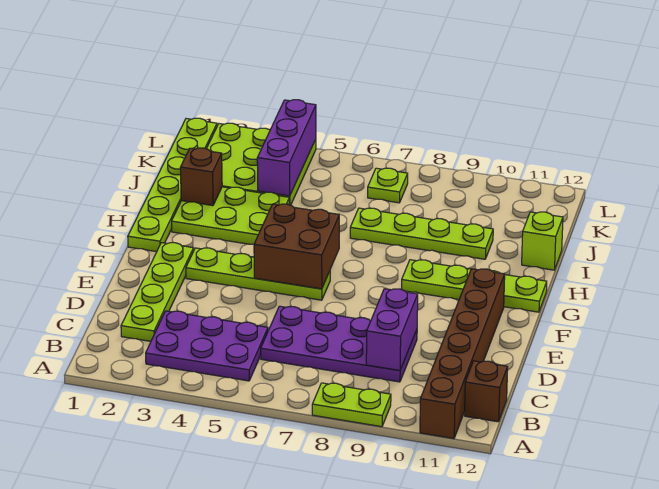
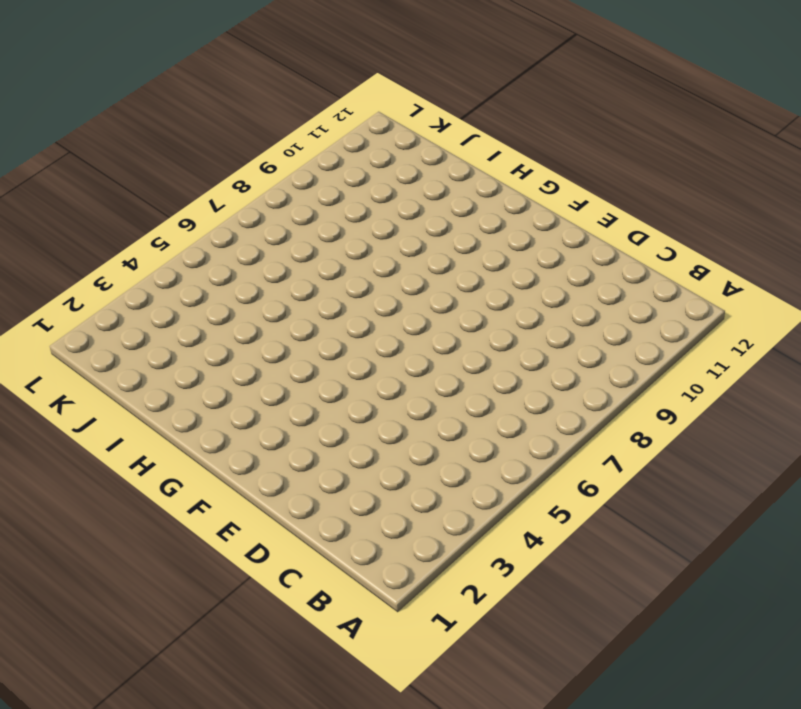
none -> lime plate A8:A9 level 1
none -> brown brick A11:F11 level 1
none -> purple plate B3:C5 level 1

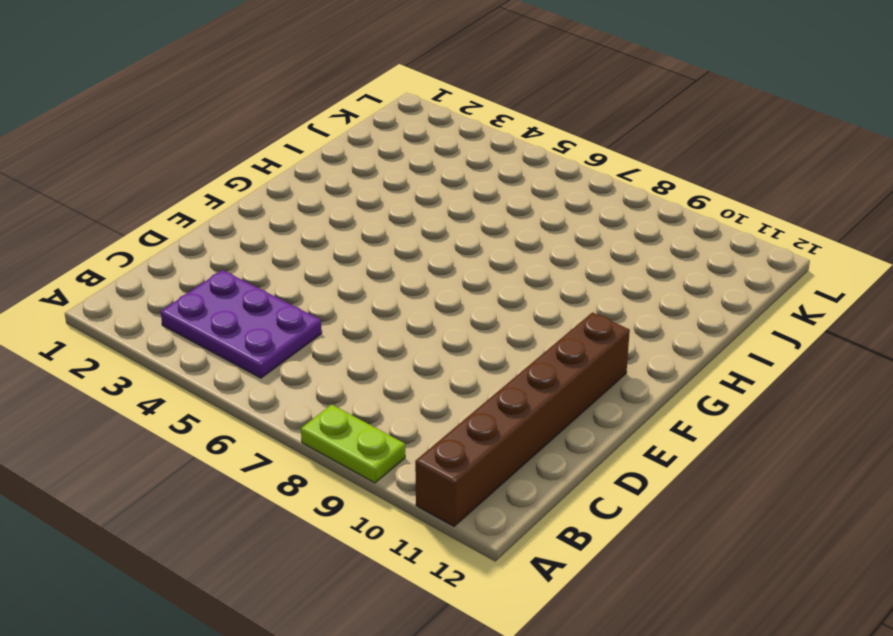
none -> brown brick B12 level 1
none -> lime plate C2:F2 level 1
none -> purple plate C6:D9 level 1

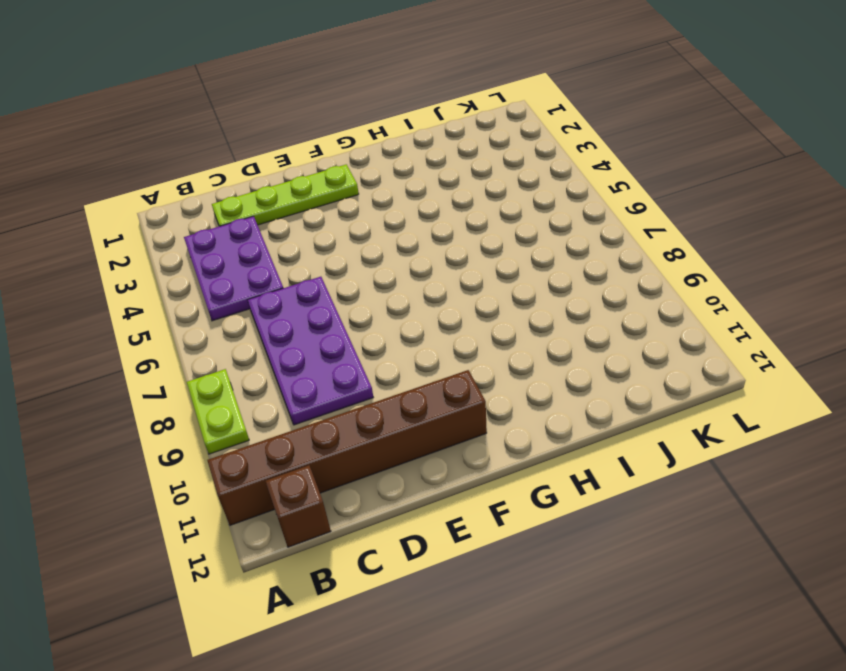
none -> lime plate F3:F6 level 1
none -> lime plate G1:L1 level 1
none -> lime plate G9:G12 level 1

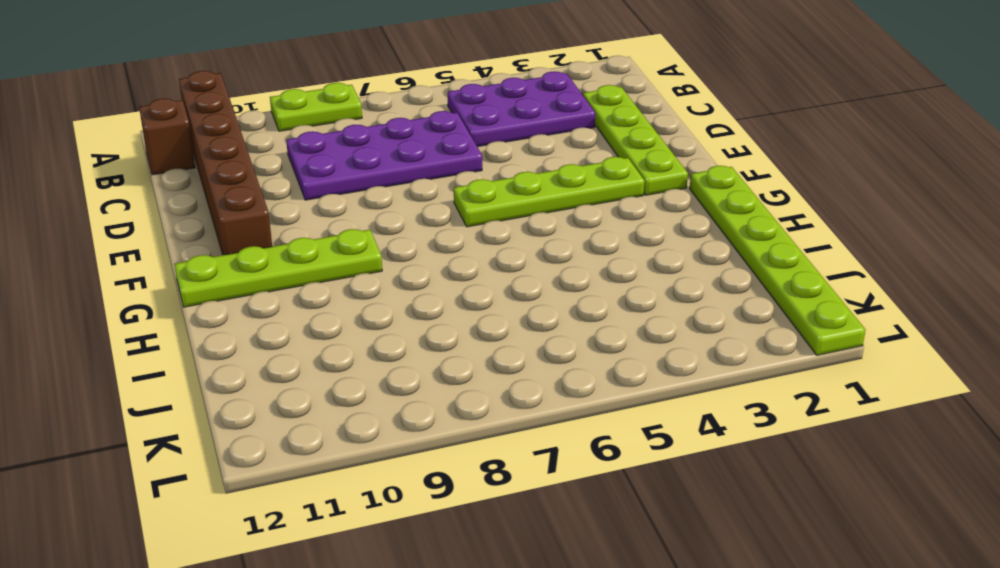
none -> lime plate H2:I4 level 1
none -> lime plate I7:I10 level 1
none -> lime brick I12 level 1

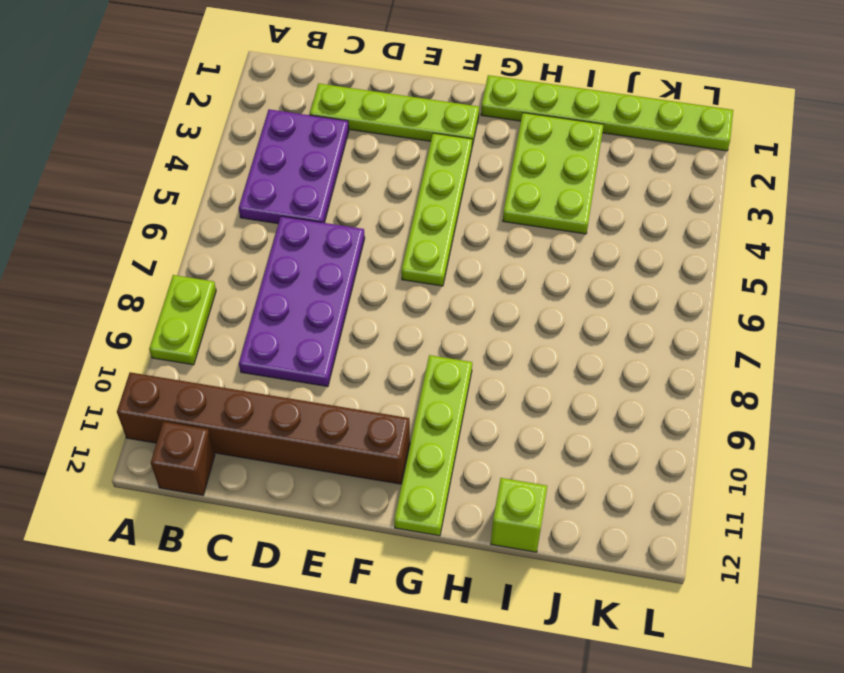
none -> lime plate I7:I10 level 1
none -> lime plate J2:L4 level 1
none -> lime plate K7 level 1

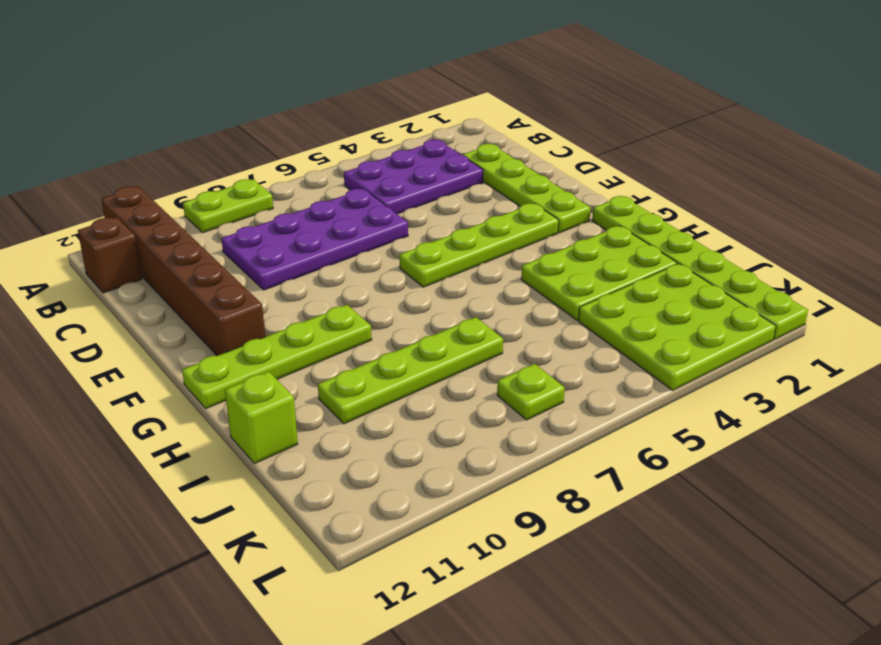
none -> purple brick C9:D9 level 2
none -> brown brick F5:G6 level 2
none -> brown brick I2 level 2

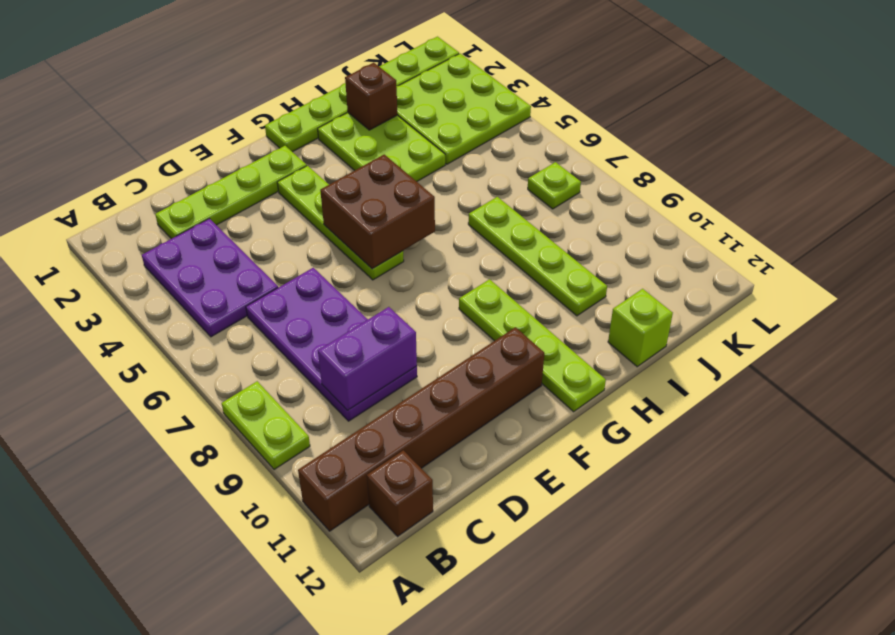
none -> purple brick J4:L4 level 2

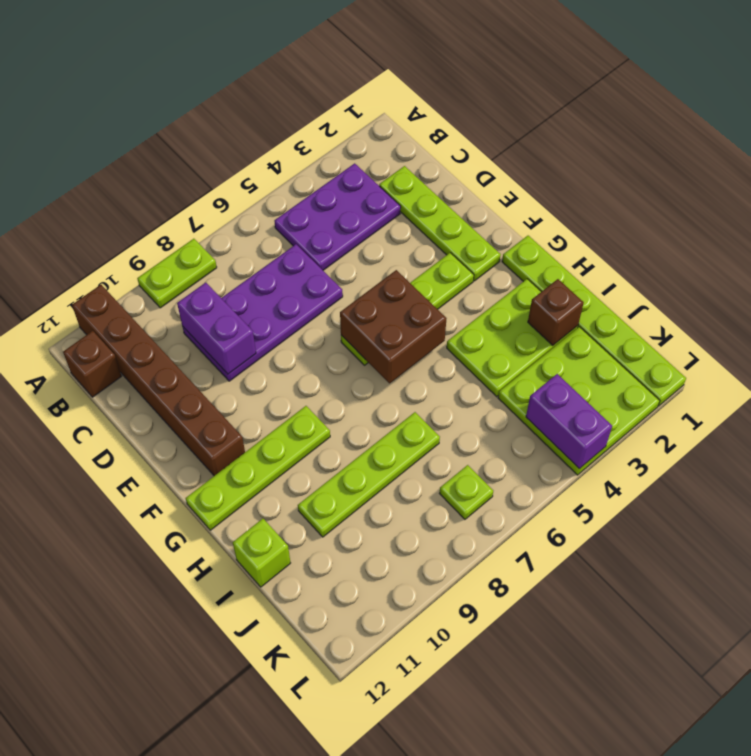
purple brick K4:L4 level 2 -> purple brick J4:L4 level 2

